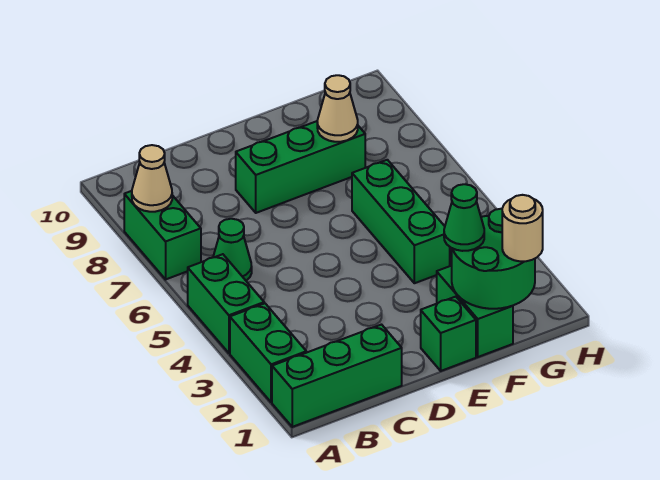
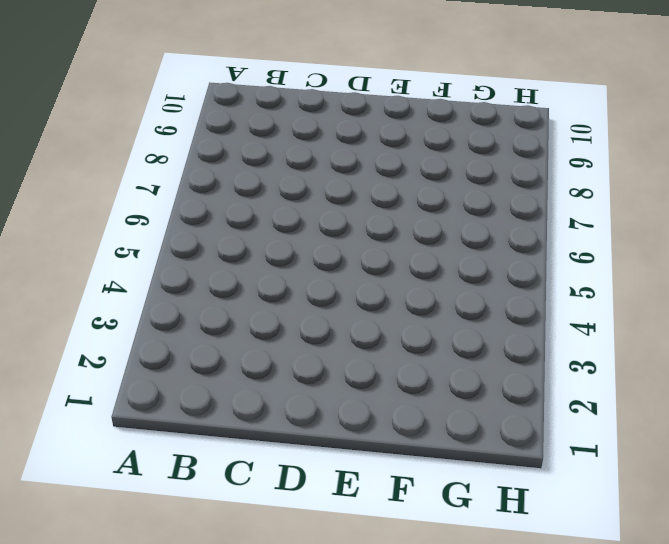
none -> green brick A1:C1 level 1
none -> green brick A2:A3 level 1
none -> green brick A4:A5 level 1

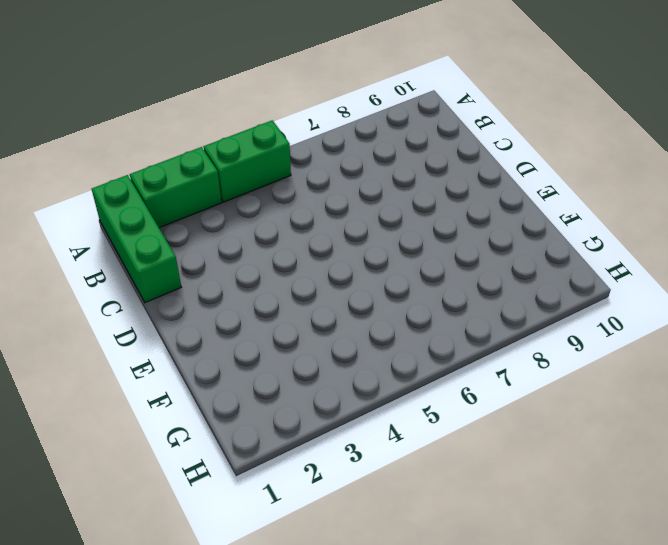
none -> green brick A7:A8 level 1
none -> green cone B6 level 1
none -> green brick D8:F8 level 1

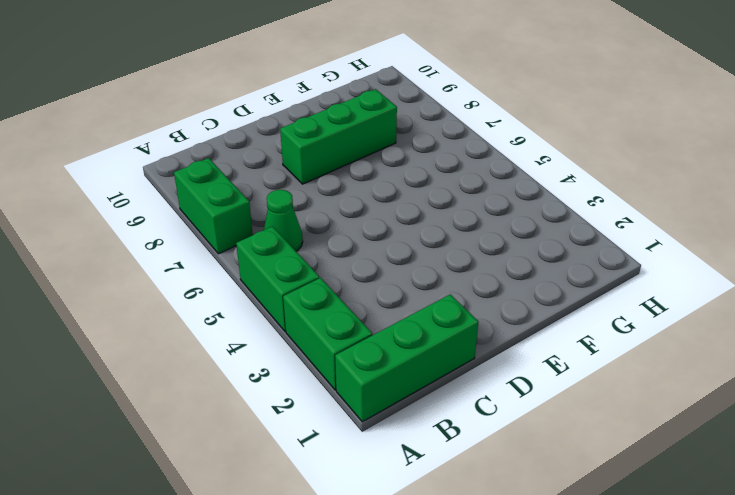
none -> green brick E1 level 1
none -> green brick F1:F2 level 1
none -> green brick F4:F6 level 1

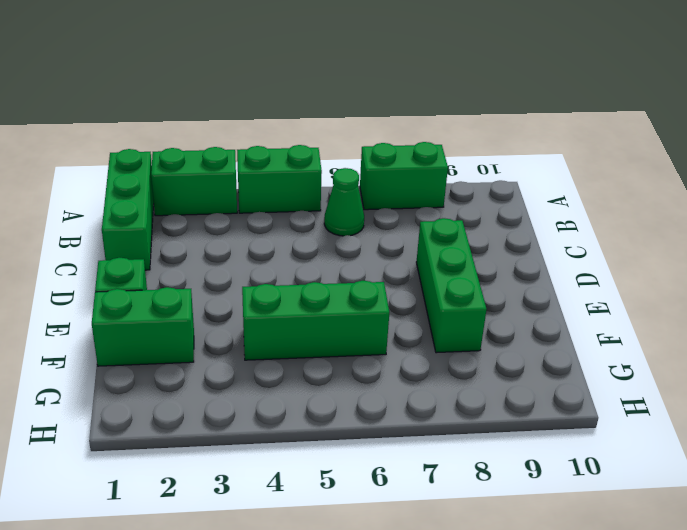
none -> tan cone A8 level 2
none -> green round brick F1:G2 level 2
none -> tan cone F8 level 2

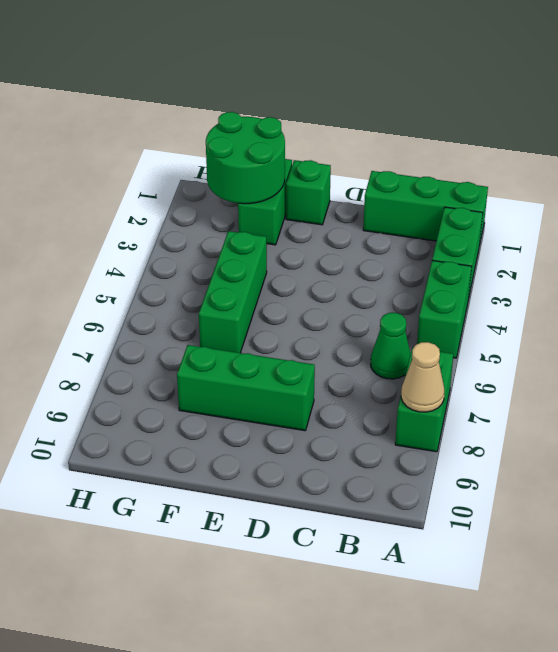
none -> tan cone F8 level 2
none -> green cone F2 level 3
none -> tan round brick G1 level 3

